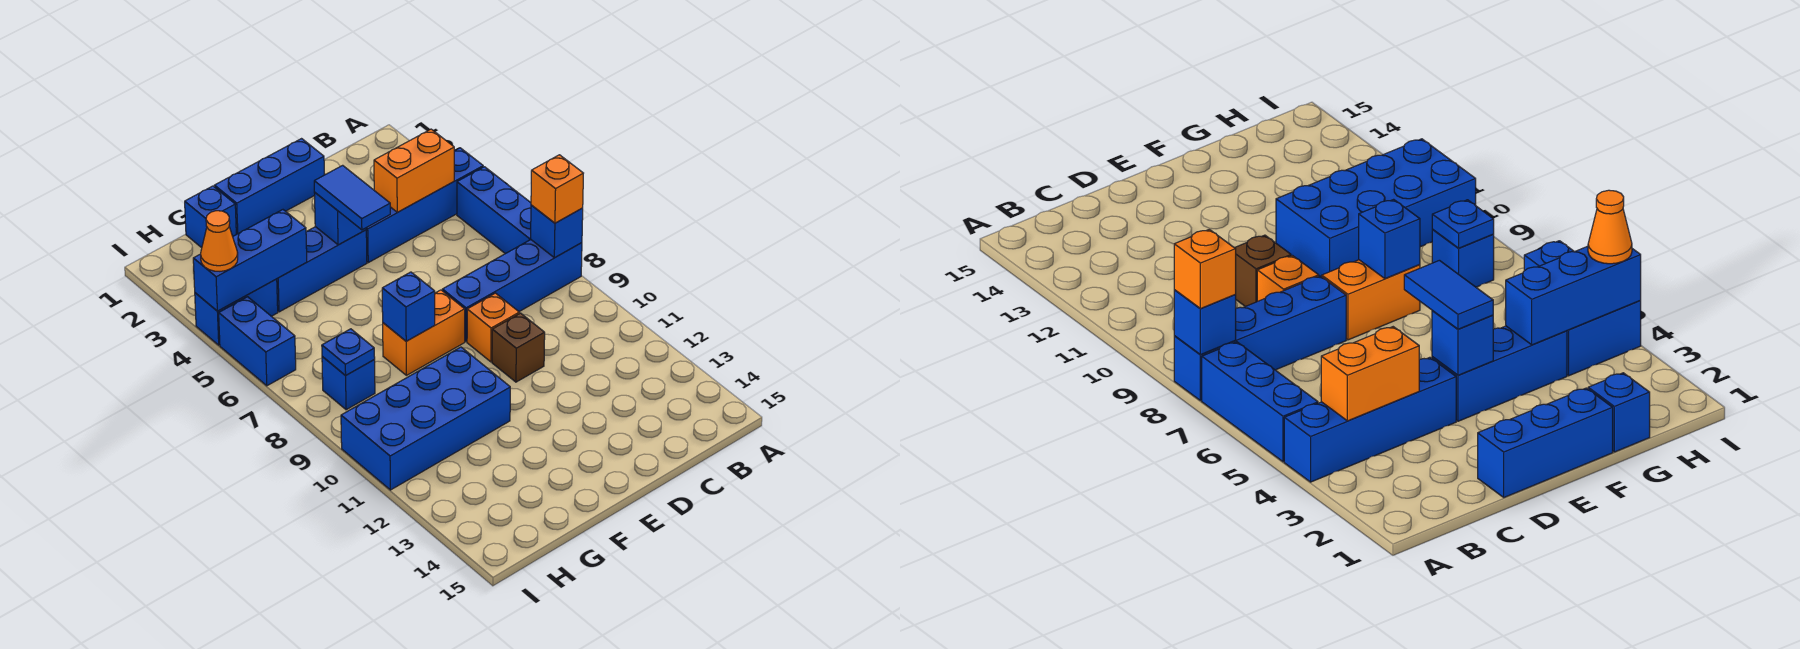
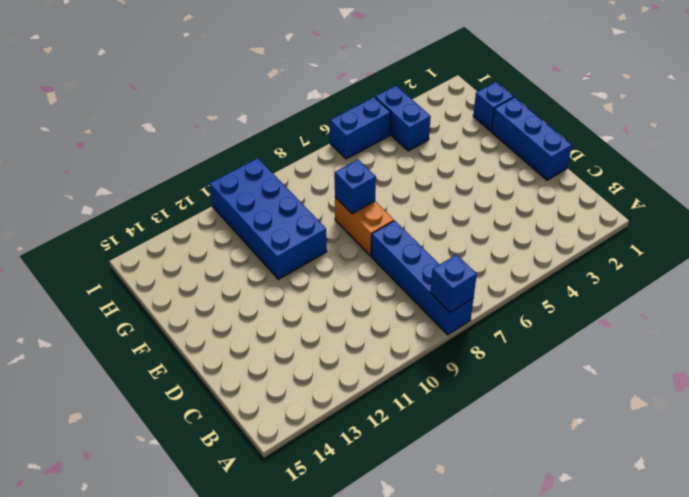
none -> blue brick A4:D4 level 1
none -> blue brick A5:A7 level 1
none -> orange brick D9 level 1

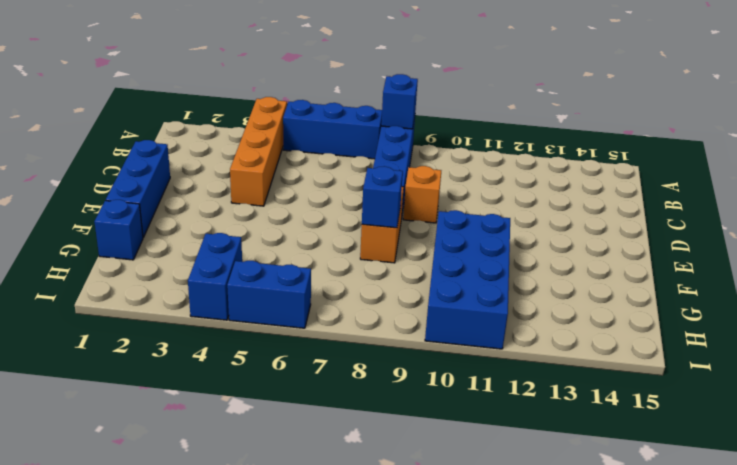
orange brick A4:D4 level 1 -> blue brick A4:D4 level 1
none -> brown brick D10 level 1
none -> blue brick E4:G4 level 1
none -> blue brick H8 level 1

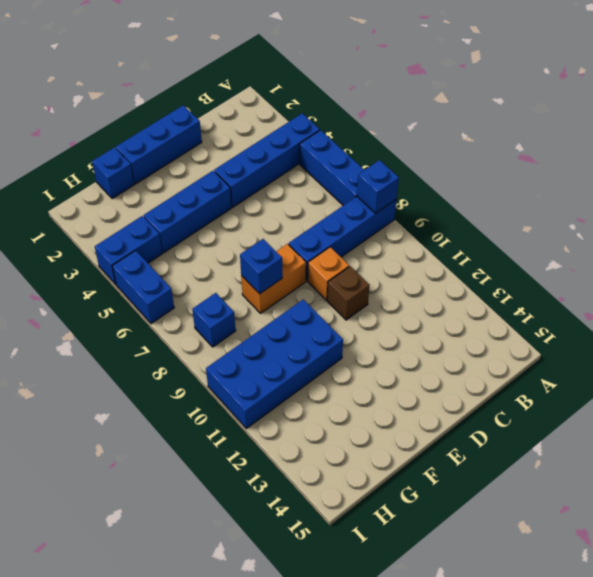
none -> orange brick B4:C4 level 2
none -> blue brick E4 level 2
none -> blue brick G4:I4 level 2

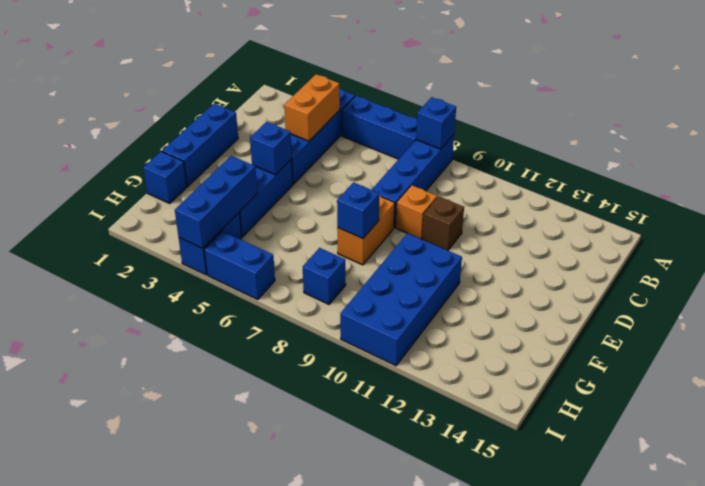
none -> blue plate H8 level 2
none -> orange brick A8 level 3
none -> blue tile E4:E5 level 3

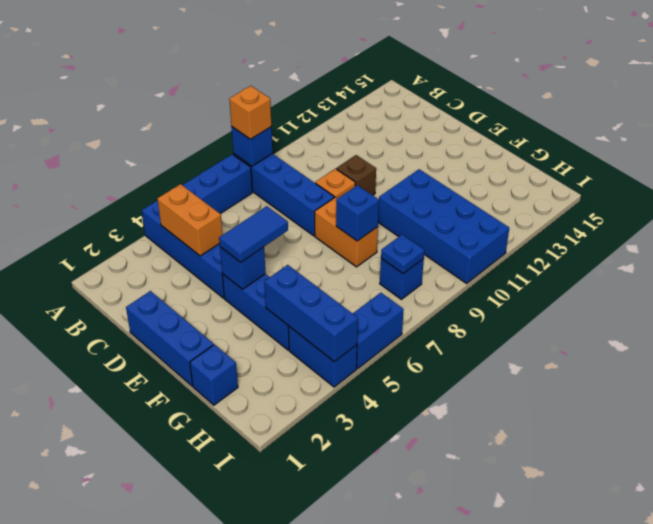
none -> orange cone I4 level 3

